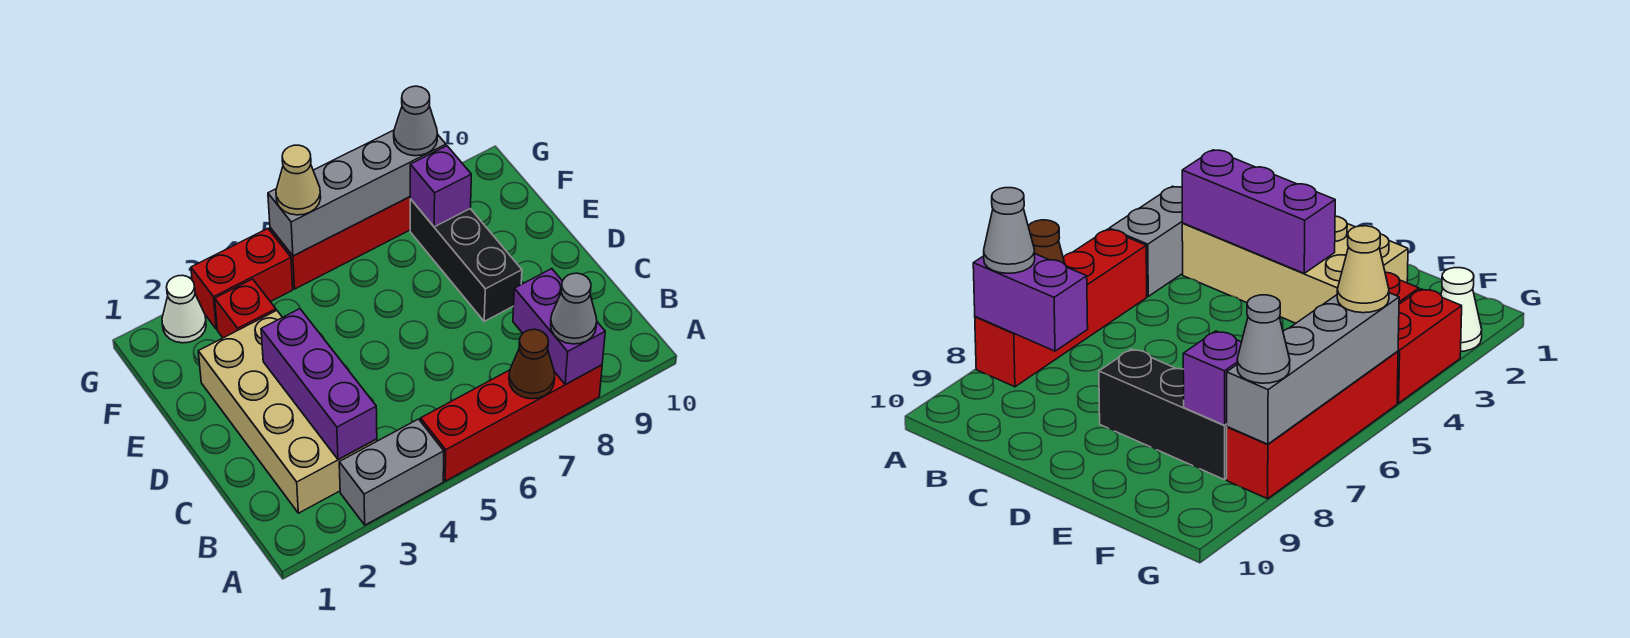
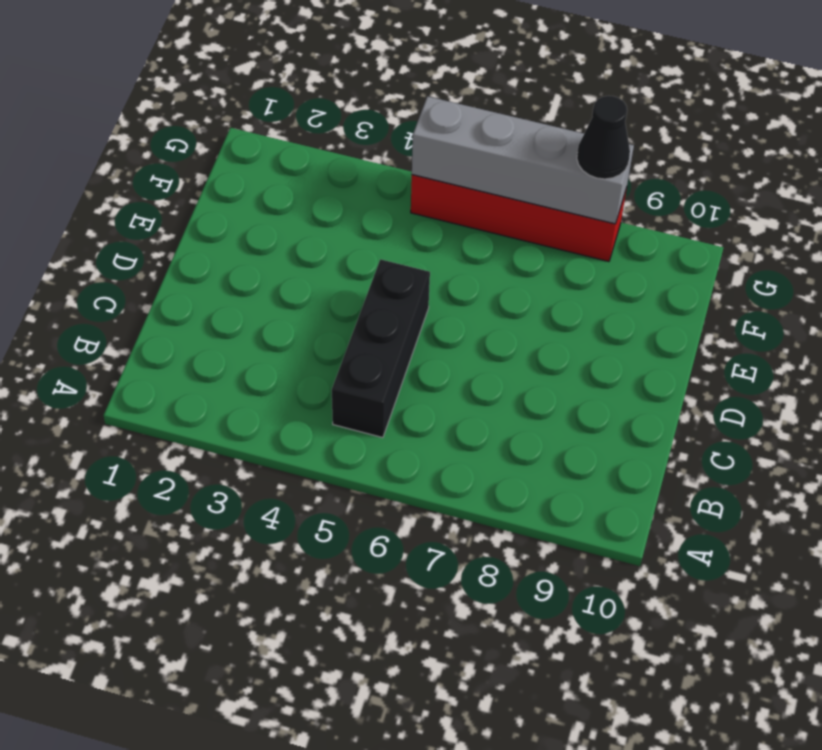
black brick B5:D5 level 1 -> black brick D8:F8 level 1
black cone G8 level 3 -> grey cone G8 level 3
none -> grey brick A3:A4 level 1
none -> red brick A5:A8 level 1
none -> tan brick B2:E3 level 1

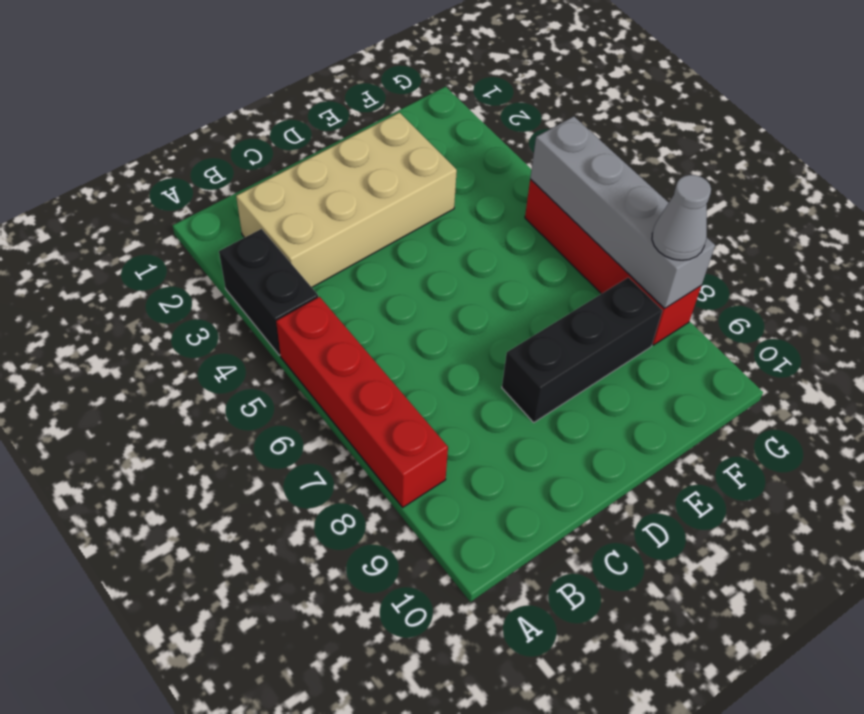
black brick A3:A4 level 1 -> grey brick A3:A4 level 1
none -> red brick F3 level 1
none -> white cone G2 level 1
none -> red brick G3:G4 level 1

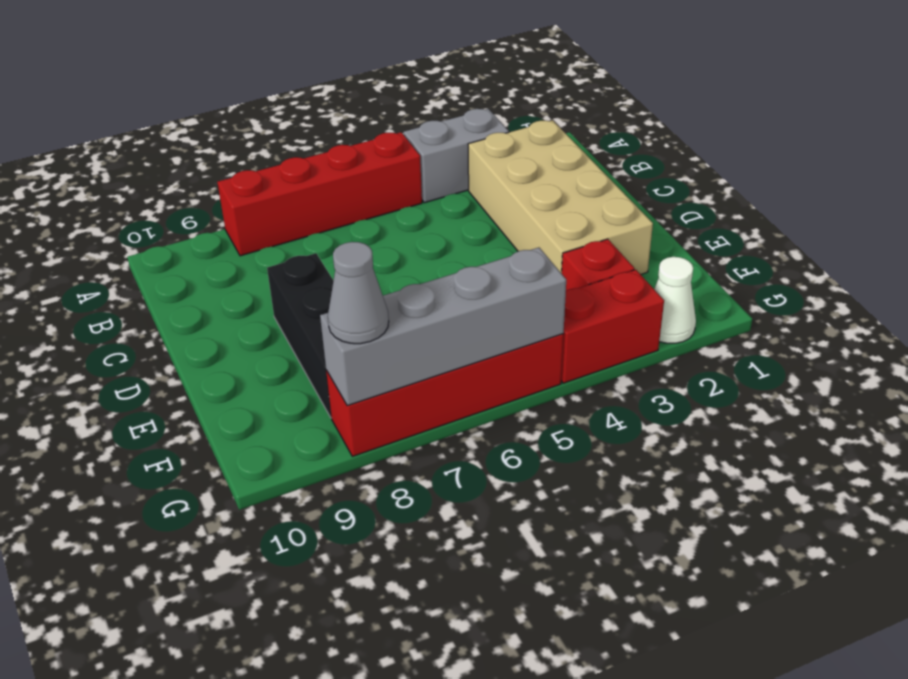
none -> brown cone A7 level 2
none -> purple brick A8:B8 level 2
none -> purple brick B3:D3 level 2

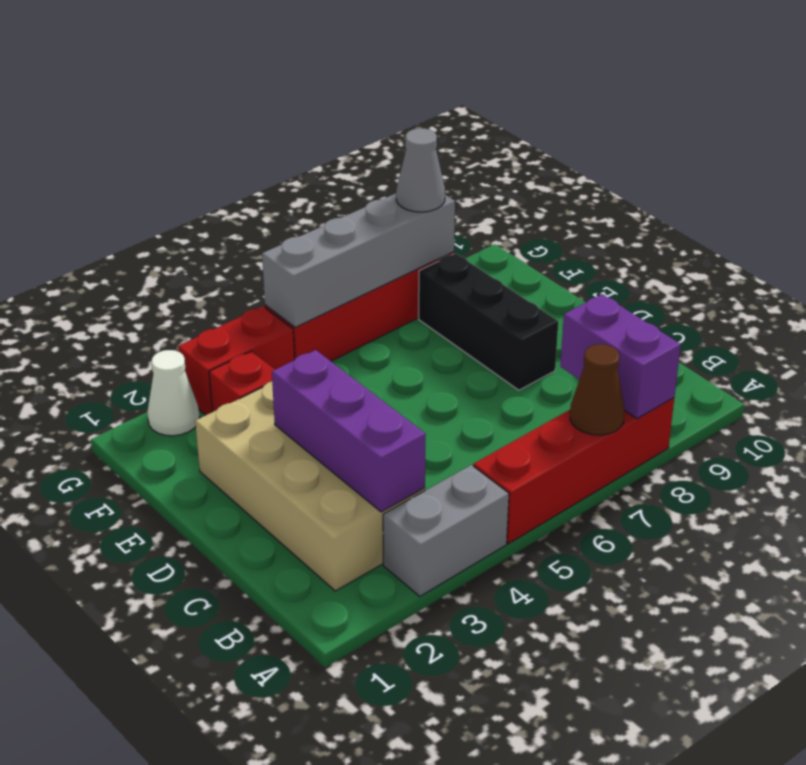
none -> purple brick F8 level 2
none -> grey cone A8 level 3
none -> tan cone G5 level 3

